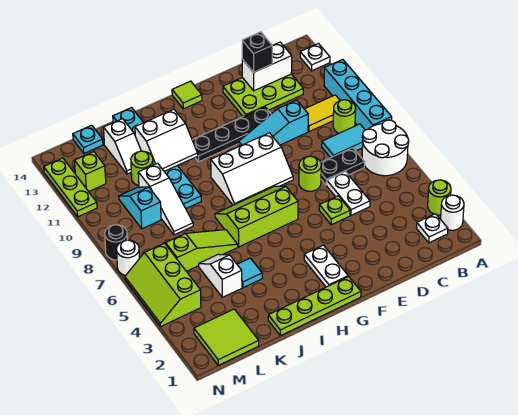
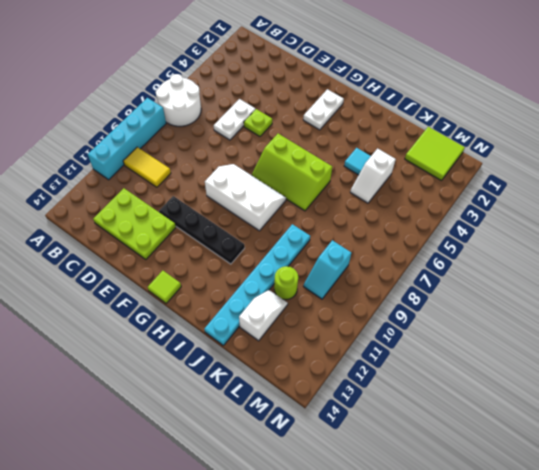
none -> white round brick A2 level 1
none -> lime round brick A3 level 1
none -> white plate A13 level 1
none -> white plate B2 level 1

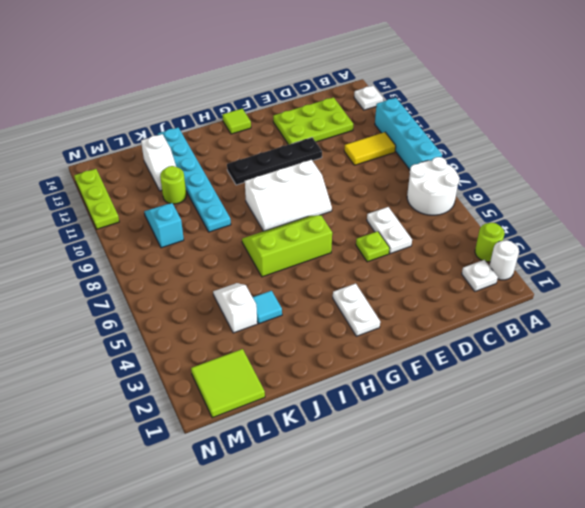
none -> cyan tile B8:C8 level 1
none -> lime round brick B9 level 1
none -> black plate C7:D7 level 1
none -> cyan slope D10:F10 level 1 top D

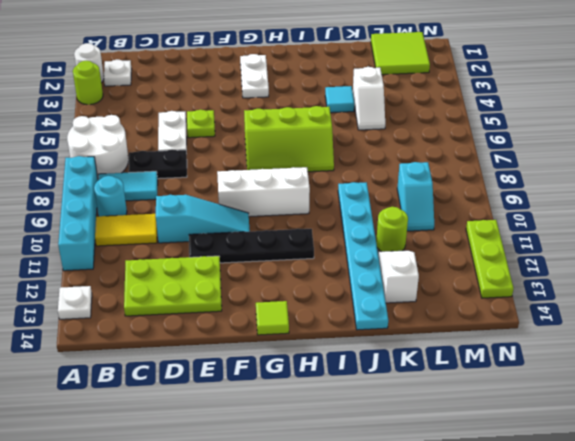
cyan round brick B9 level 1 -> lime round brick B9 level 1
none -> lime round brick E7 level 1
none -> lime plate G1:J1 level 1
none -> lime slope J6:L6 level 1 top L
none -> white slope K8:K10 level 1 top 10

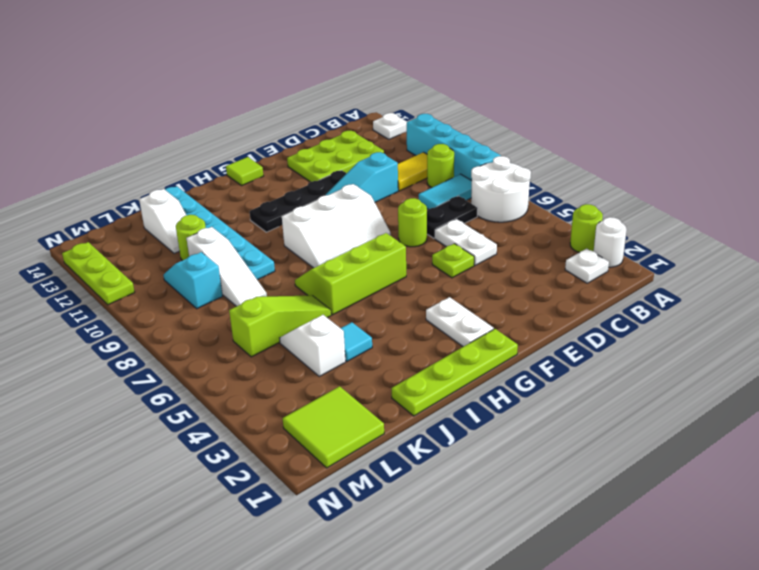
none -> cyan plate L14 level 1
none -> lime slope M4:N6 level 1 top M
none -> lime brick M12 level 1
none -> white round brick N7 level 1

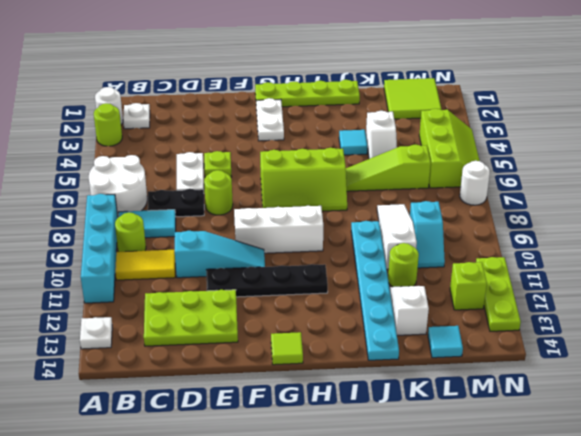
cyan tile L14 level 1 -> cyan plate L14 level 1
none -> black round brick N8 level 1
none -> white brick C13:D13 level 2
none -> white slope I11:J12 level 2 top 12
none -> black brick D13 level 3

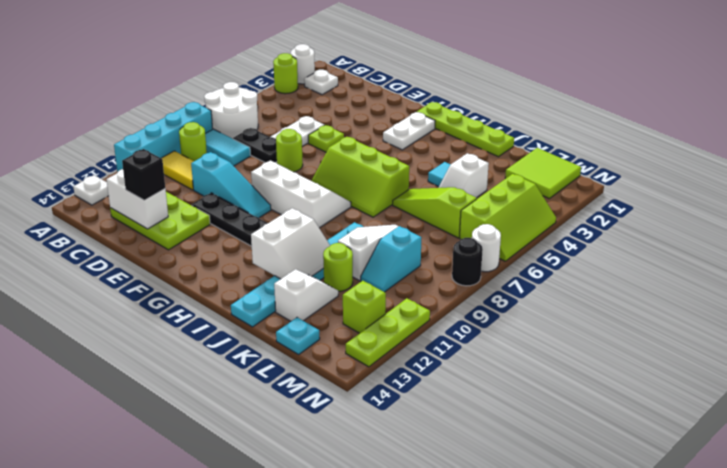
white slope I11:J12 level 2 top I -> white slope I11:J12 level 2 top 12
none -> lime tile G14 level 1

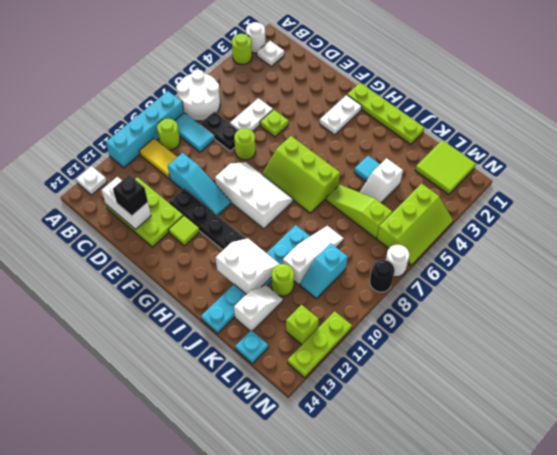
lime tile F12 level 1 -> lime tile G14 level 1

